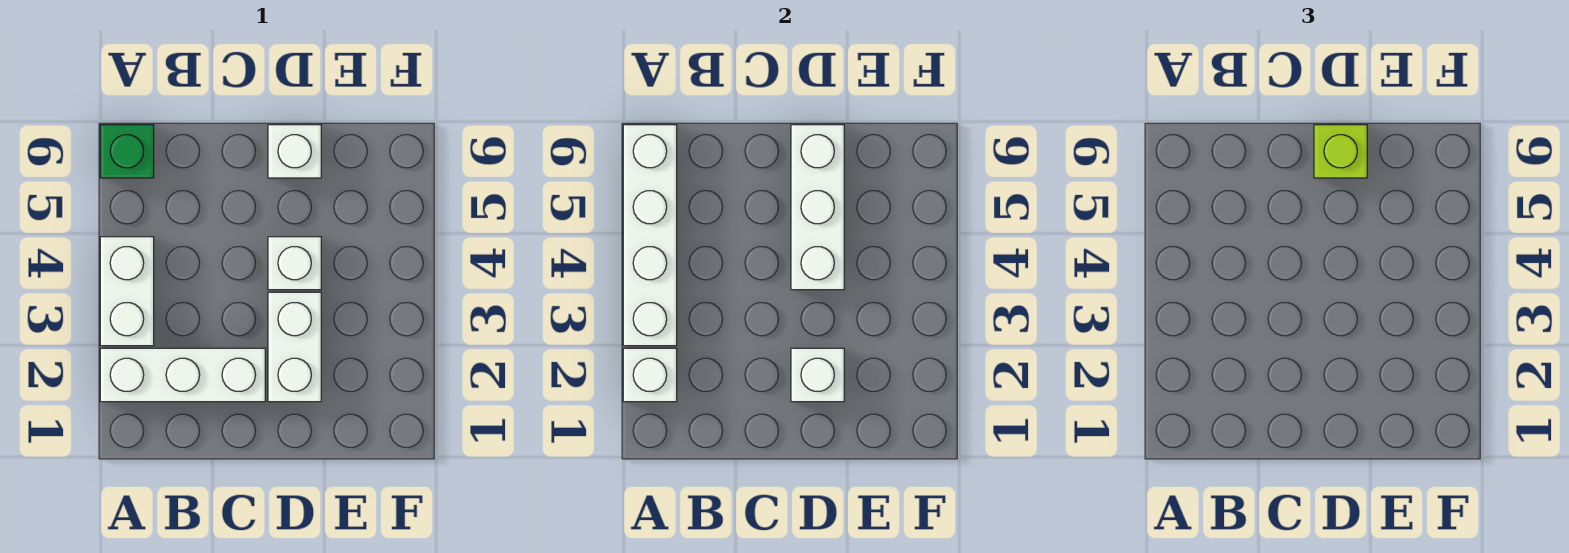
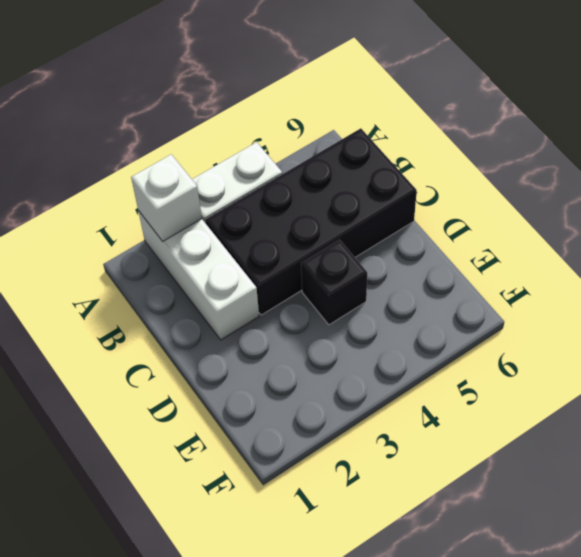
black brick B3:C6 level 1 -> none
black brick D4 level 1 -> white brick D4 level 1
none -> green brick A6 level 1
none -> white brick D2:D3 level 1

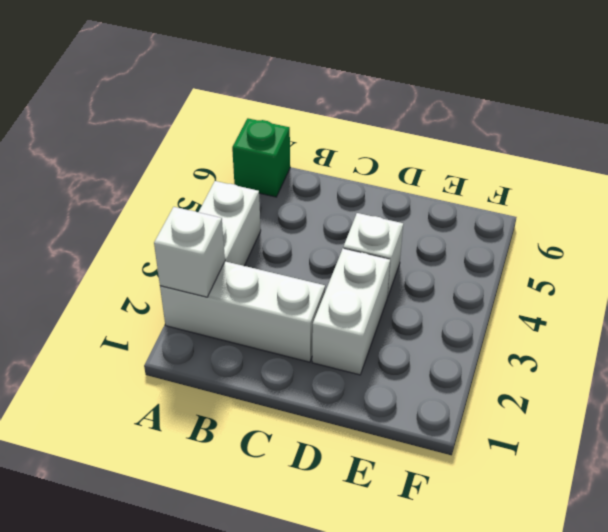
none -> white brick D6 level 1
none -> white brick A3:A6 level 2

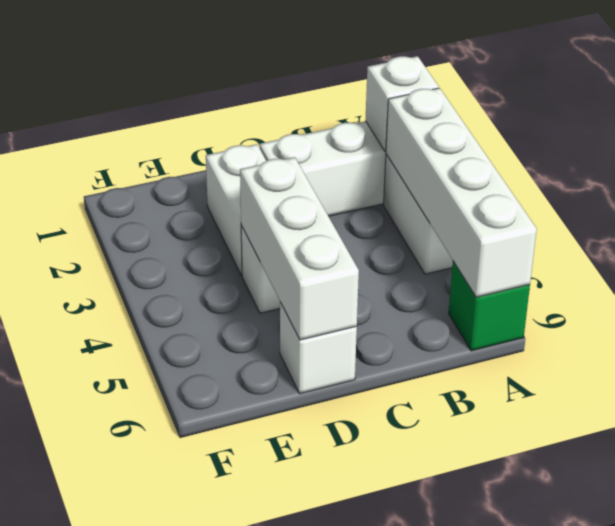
none -> white brick D2 level 2
none -> lime brick D6 level 3

